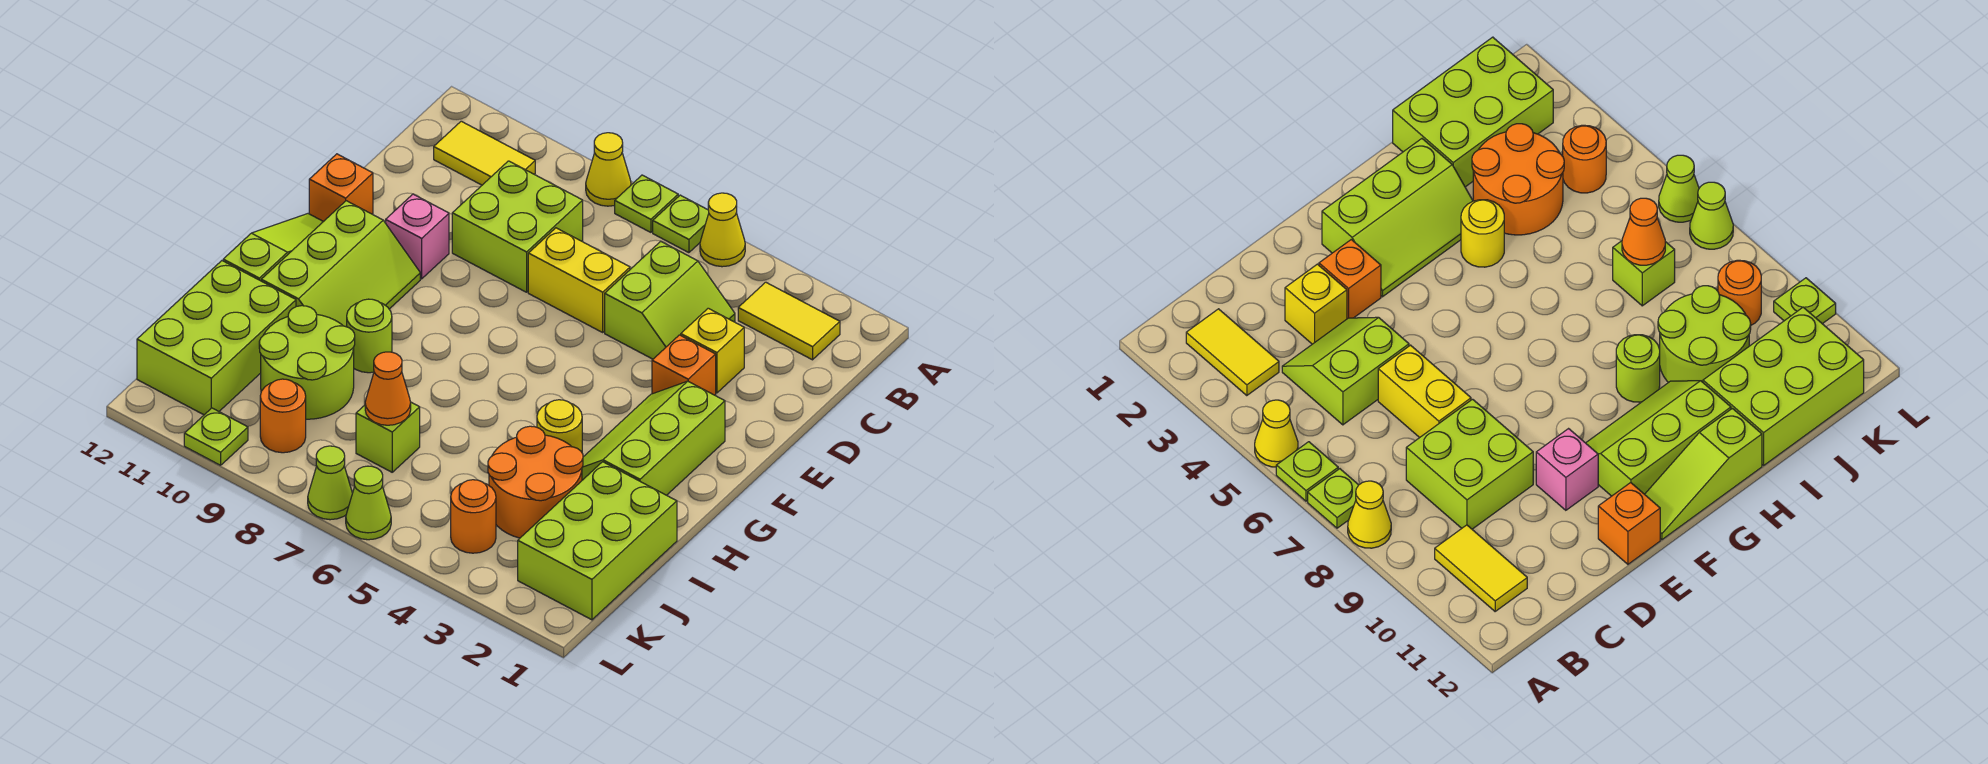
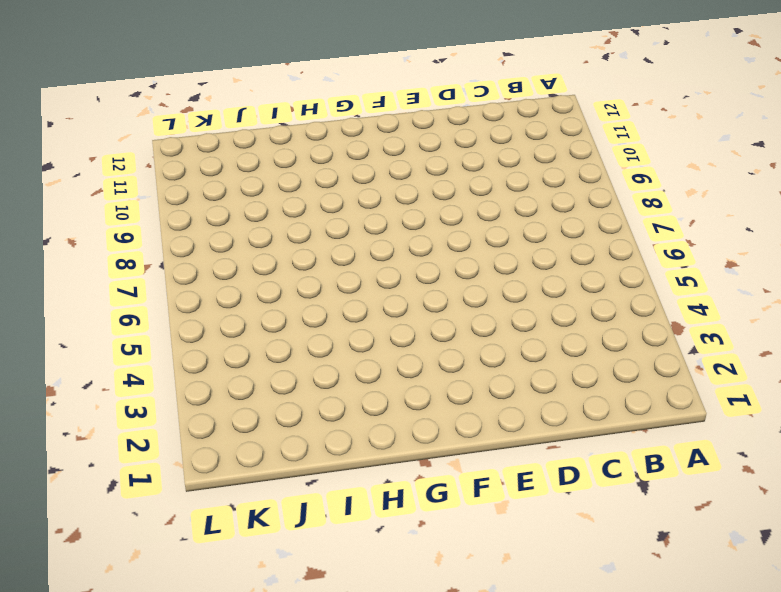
none -> yellow cone A5 level 1
none -> lime plate A6 level 1
none -> lime plate A7 level 1

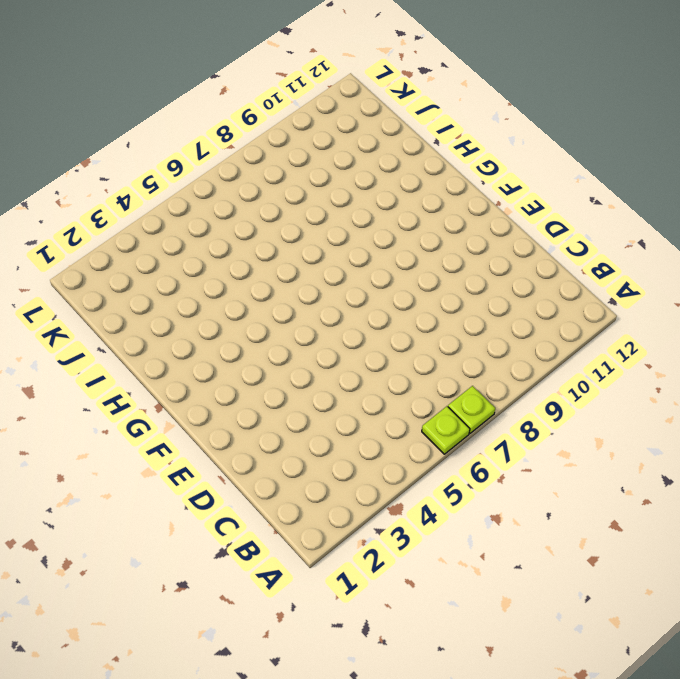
none -> yellow cone A5 level 1
none -> yellow cone A8 level 1
none -> yellow tile B2:B3 level 1

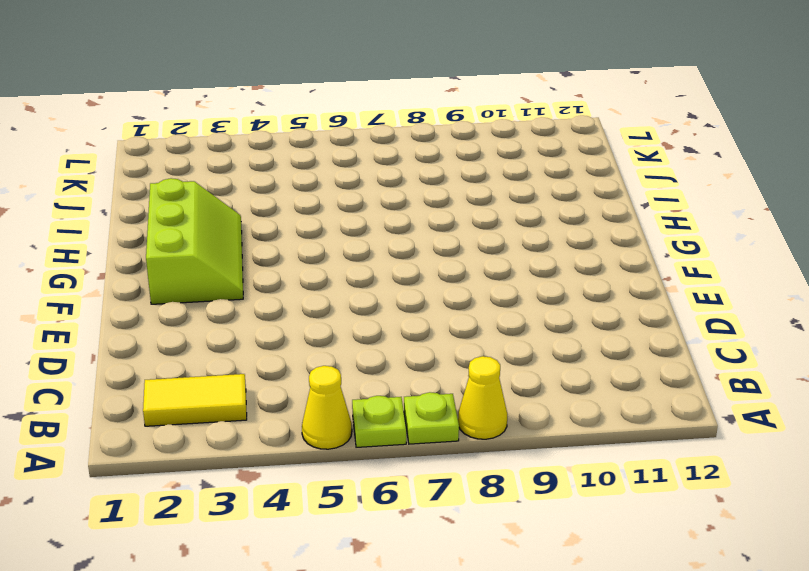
none -> yellow tile B10:B11 level 1
none -> lime slope C4:D5 level 1 top 5
none -> lime brick C8:D9 level 1

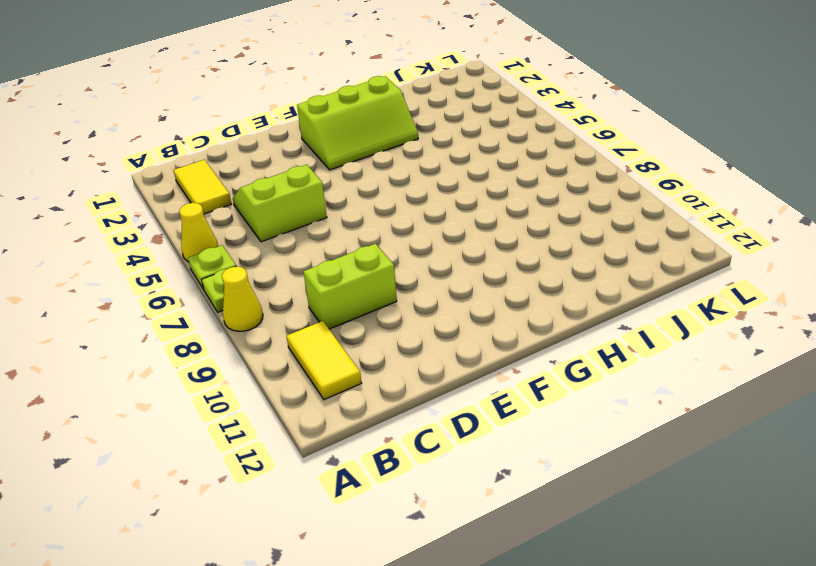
lime brick C9:D9 level 1 -> lime brick C8:D9 level 1
none -> yellow brick D3 level 1
none -> yellow brick D6:D7 level 1
none -> orange brick E3 level 1

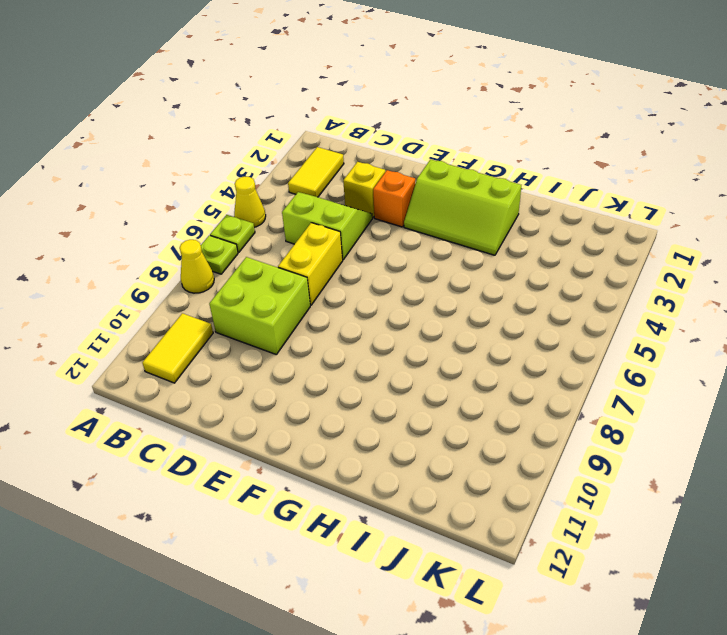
none -> pink brick E10 level 1
none -> orange brick E12 level 1
none -> lime slope F10:H11 level 1 top 11

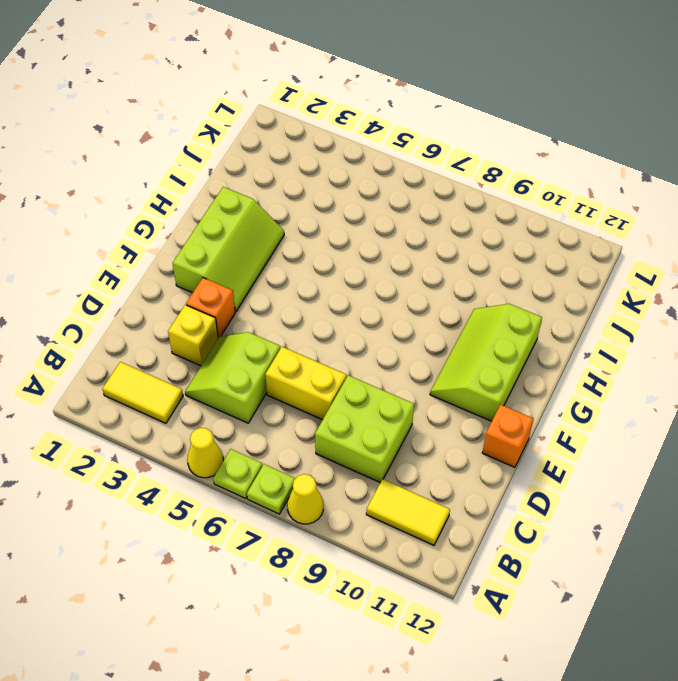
none -> pink brick E10 level 1
none -> lime slope F12:H12 level 1 top H
none -> yellow round brick H4 level 1

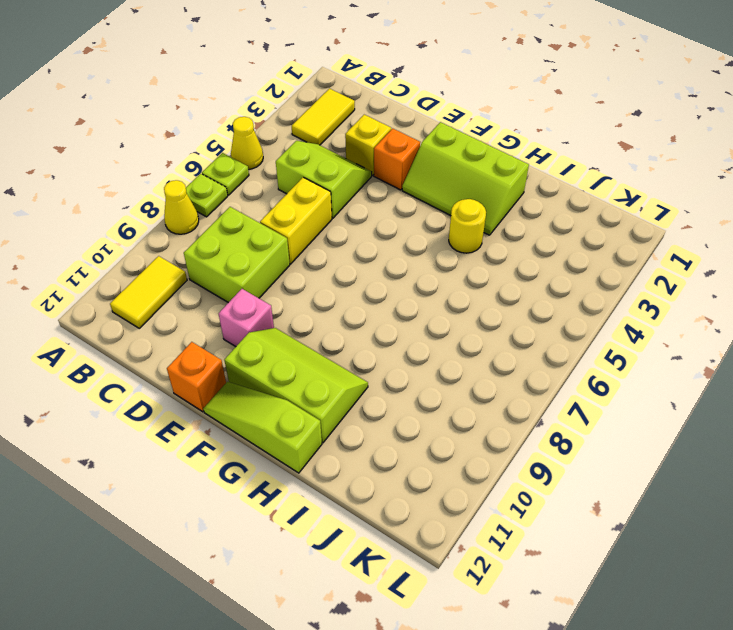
none -> lime round brick H9 level 1
none -> lime brick I1:K2 level 1
none -> orange round brick I3:J4 level 1

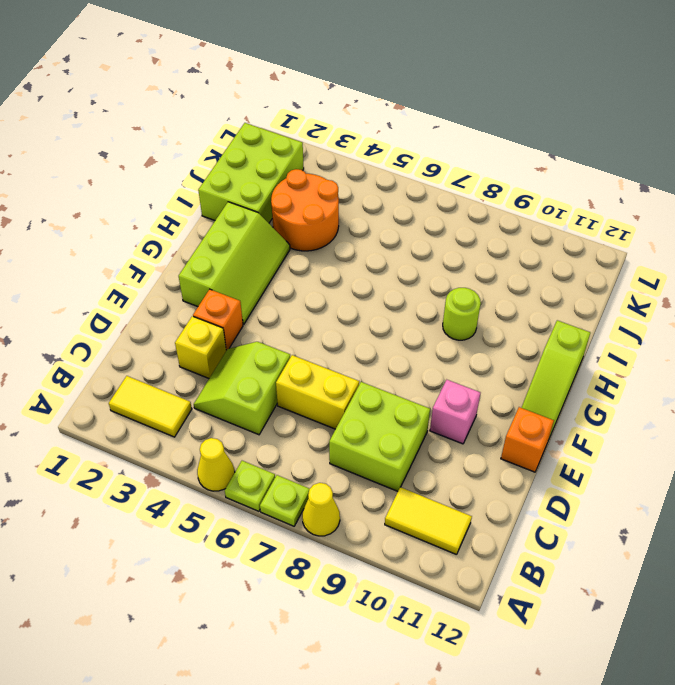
none -> lime slope F10:H11 level 1 top 11
none -> yellow round brick H4 level 1
none -> lime round brick I9:J10 level 1

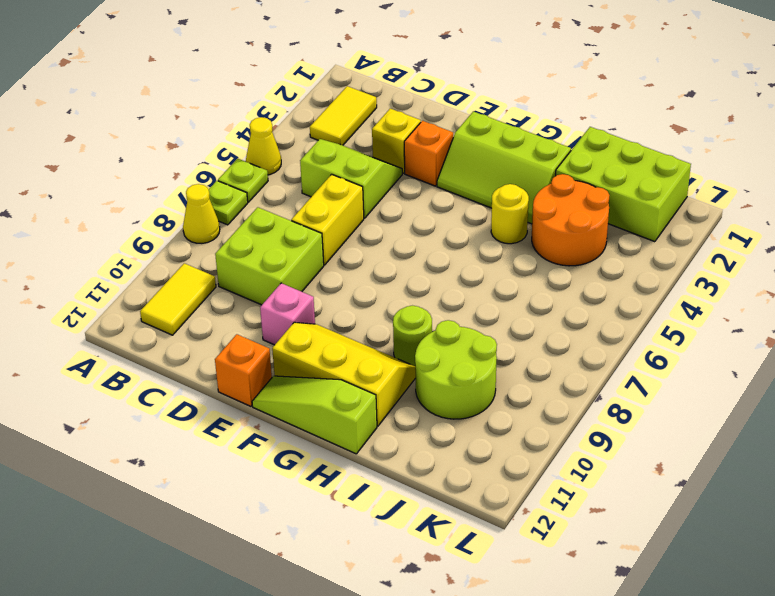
yellow slope F10:H11 level 1 top 11 -> lime slope F10:H11 level 1 top 11
none -> lime brick I11:K12 level 1
none -> lime brick J7 level 1
none -> orange round brick K4 level 1

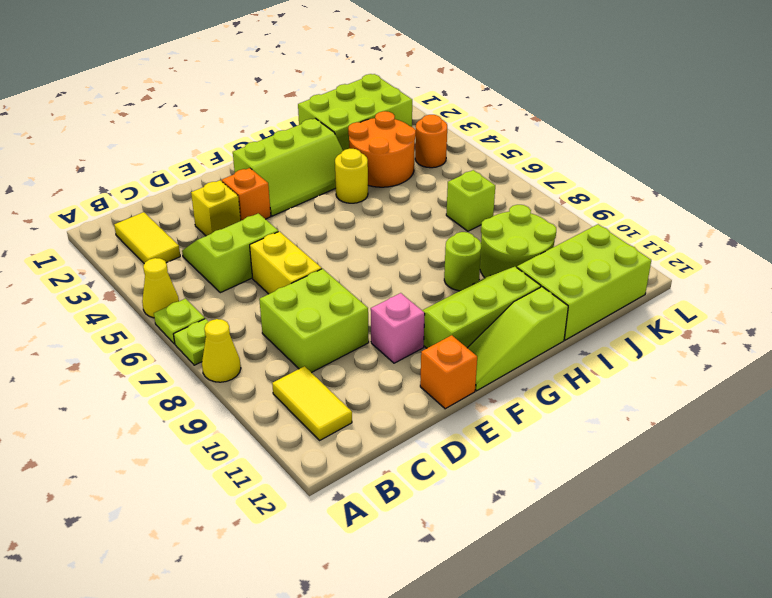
none -> orange round brick K9 level 1
none -> lime cone L6 level 1
none -> lime cone L7 level 1

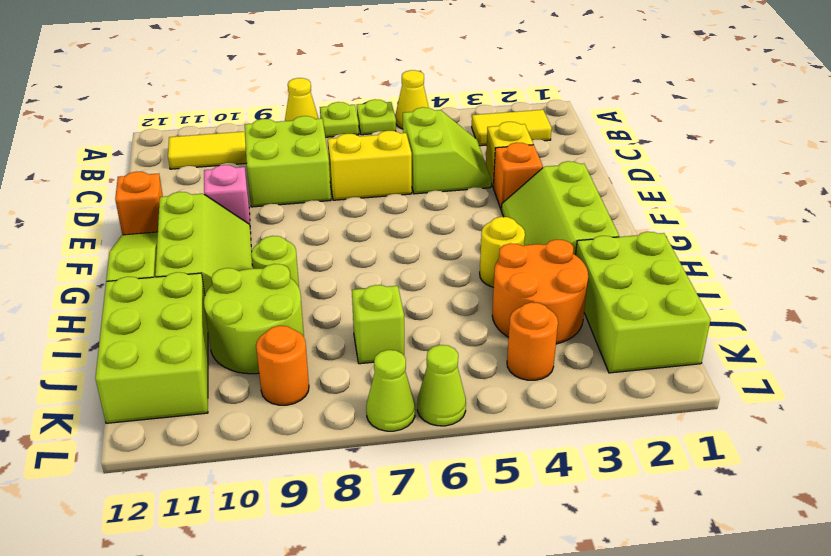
none -> lime plate L10 level 1
none -> orange cone J7 level 2

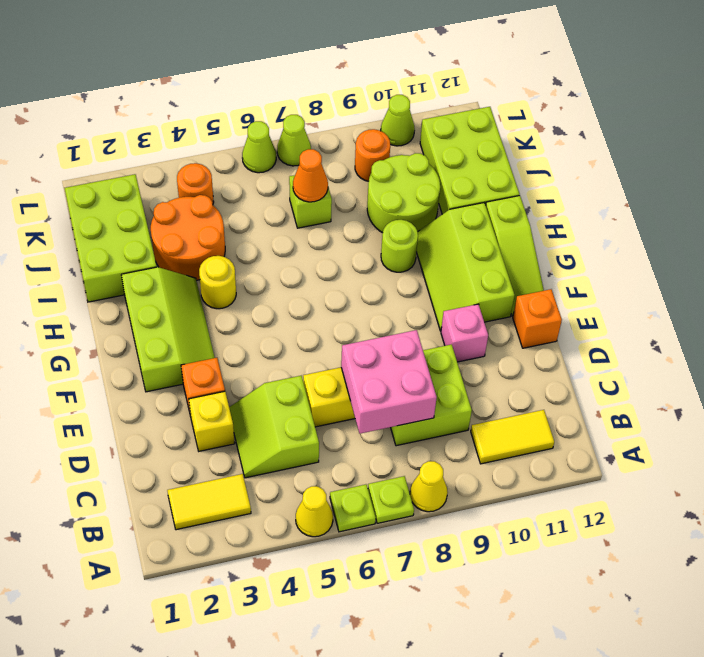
pink brick C7:D8 level 2 -> none
lime cone L10 level 1 -> lime plate L10 level 1

